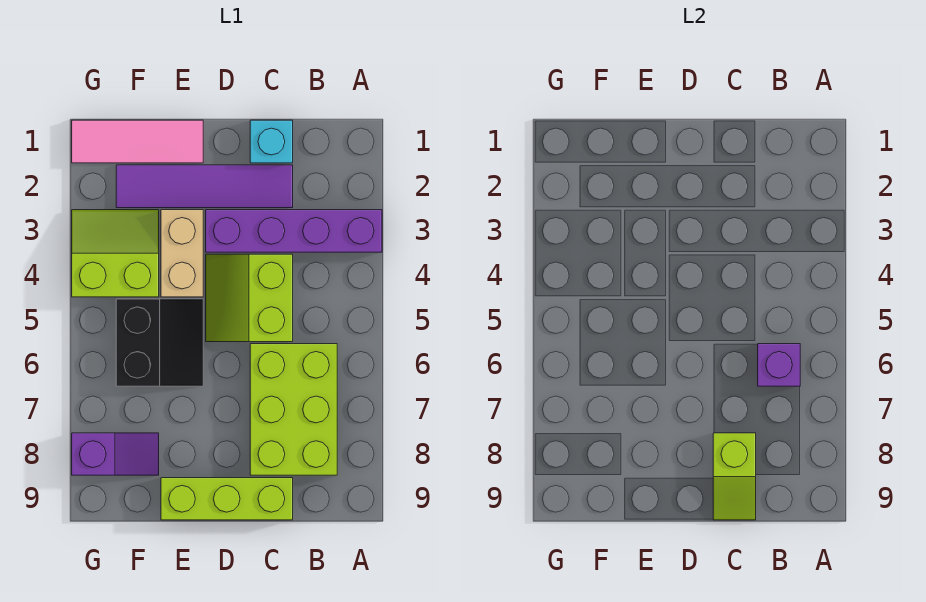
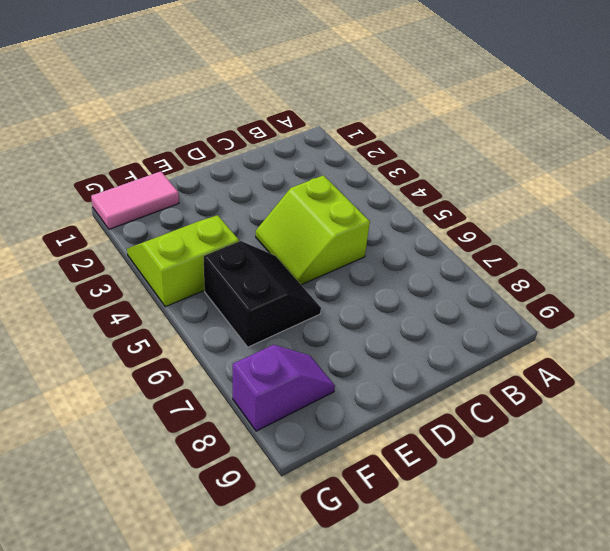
pink tile F1:G1 level 1 -> pink tile E1:G1 level 1
none -> purple brick A3:D3 level 1
none -> lime brick B6:C8 level 1
none -> cyan brick C1 level 1

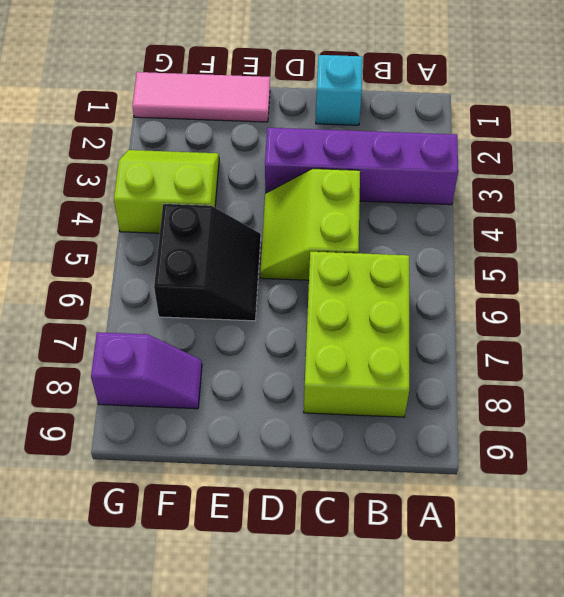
none -> purple tile C2:F2 level 1
none -> lime brick C9:E9 level 1
none -> tan brick E3:E4 level 1

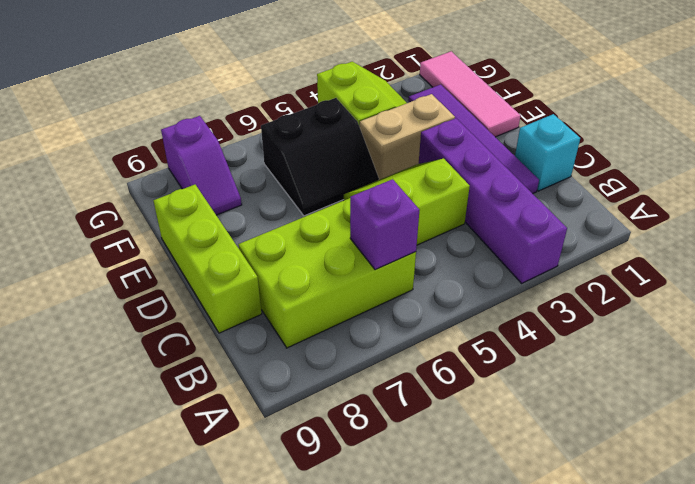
none -> lime slope C8:C9 level 2 top 8

